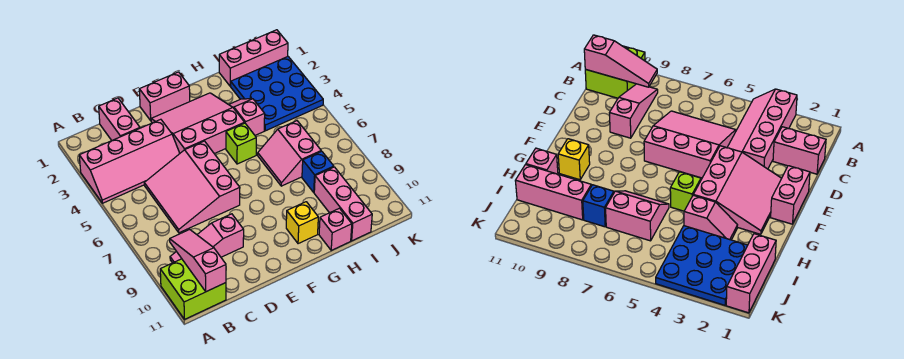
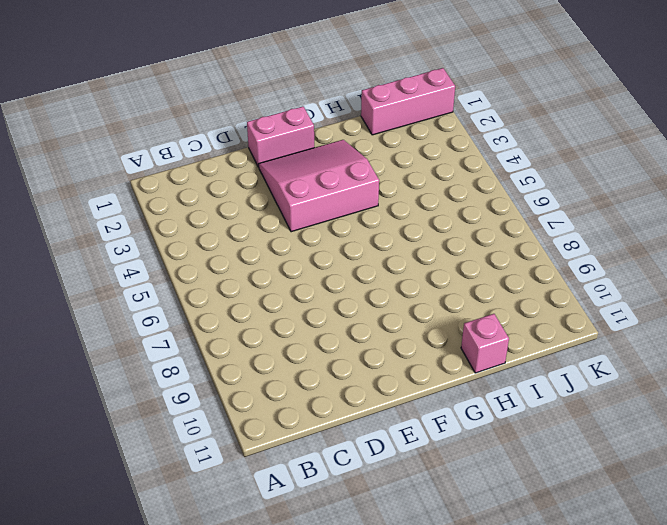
none -> pink slope A3:D4 level 1 top 3
none -> lime brick A10:B11 level 1
none -> pink slope B9:D9 level 1 top D

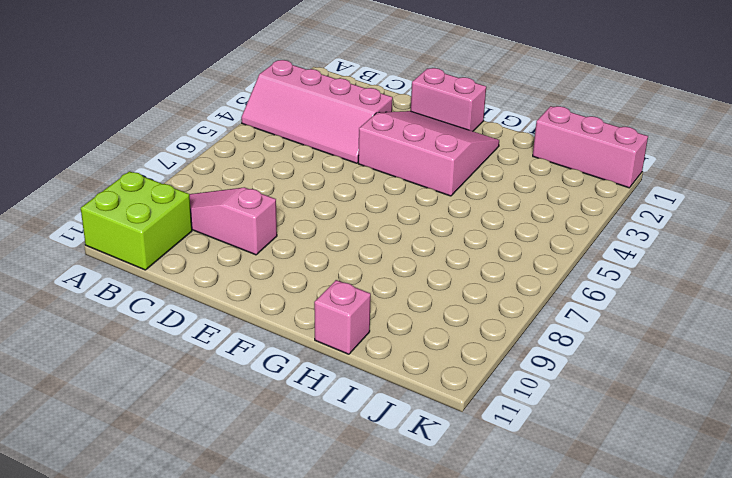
none -> pink brick C1:C2 level 1
none -> pink slope C5:E7 level 1 top E
none -> lime brick G5 level 1

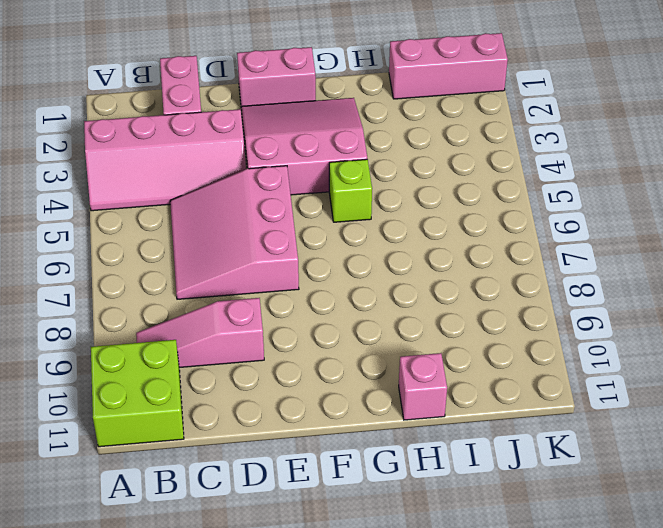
none -> yellow brick G10 level 1
none -> pink slope H3:H4 level 1 top 4
none -> pink slope H6:I7 level 1 top I

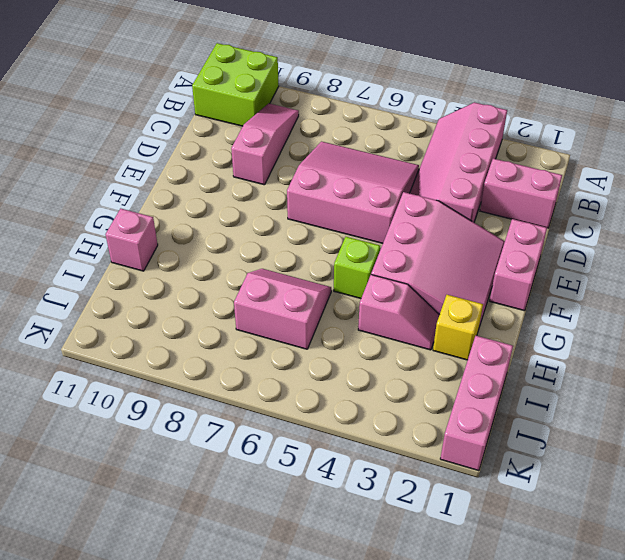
yellow brick H2 level 1 -> yellow brick G10 level 1
none -> blue plate I2:K4 level 1
none -> blue brick I8 level 1
none -> pink brick I9:I11 level 1

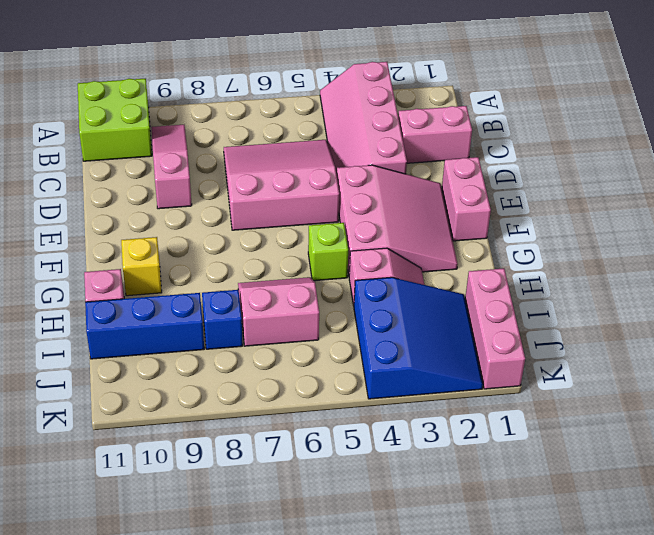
blue slope I2:K4 level 1 top 4 -> blue plate I2:K4 level 1
blue brick I9:I11 level 1 -> pink brick I9:I11 level 1
none -> pink slope B9:B11 level 2 top 11

